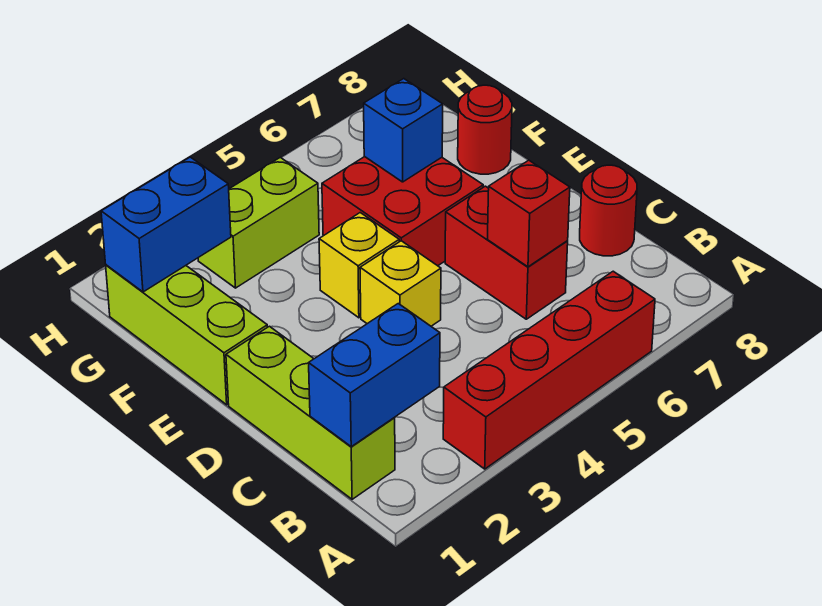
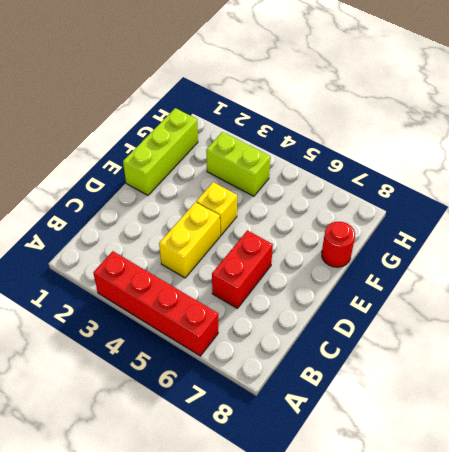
yellow brick C4:D4 level 1 -> yellow brick D4 level 1
none -> lime brick B1:D1 level 1
none -> red round brick C8 level 1
none -> red brick E5:F6 level 1

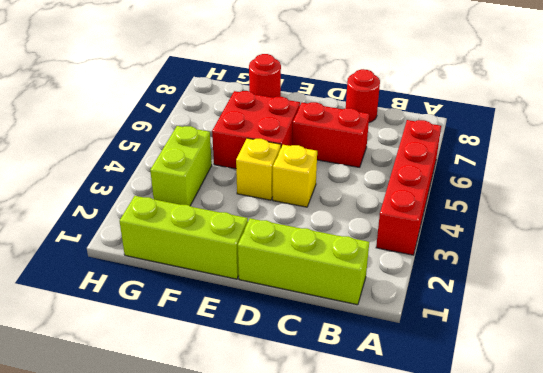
none -> blue brick B1:B2 level 2
none -> red brick C6 level 2
none -> blue brick F6 level 2

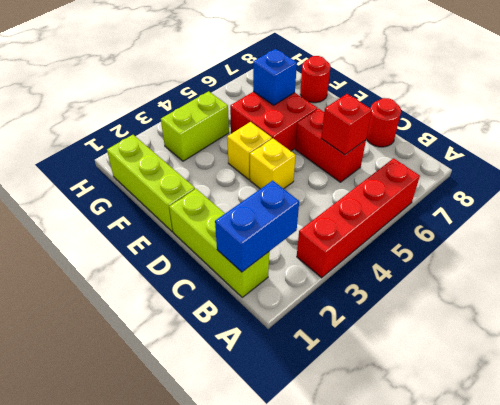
none -> blue brick G1:G2 level 2

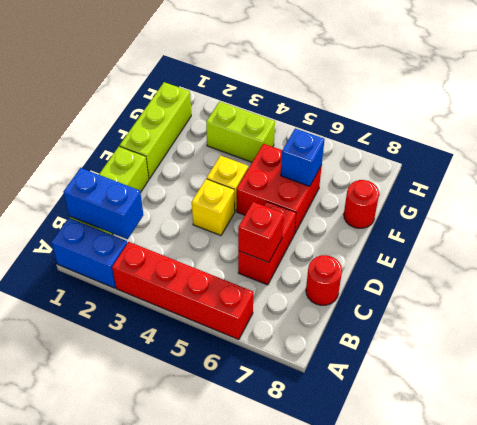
blue brick A1:A2 level 1 -> blue brick G1:G2 level 2

